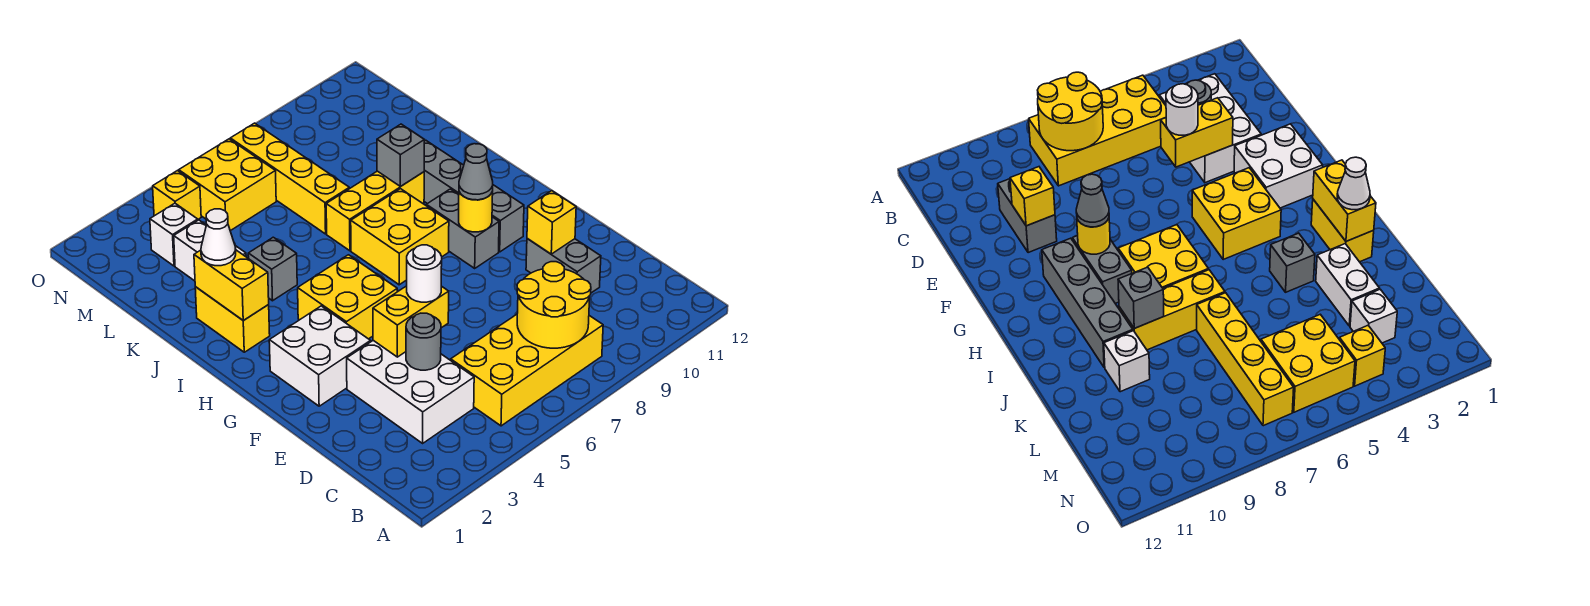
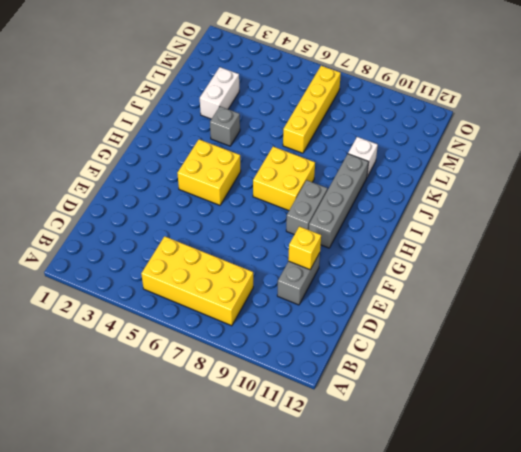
none -> white brick C3:E4 level 1
none -> white brick F2:G3 level 1
none -> yellow brick I2:J2 level 1

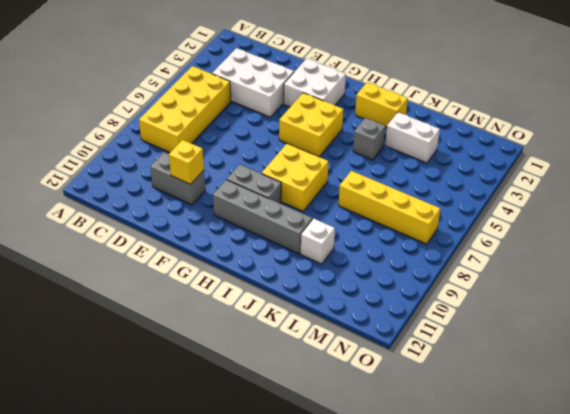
none -> yellow brick J7:J9 level 1
none -> white brick M3 level 1
none -> yellow brick M5:N6 level 1

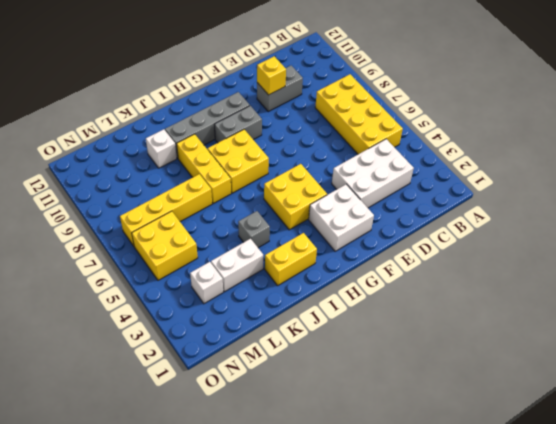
none -> yellow brick N4 level 1
none -> yellow round brick B7:C8 level 2
none -> grey round brick D4 level 2

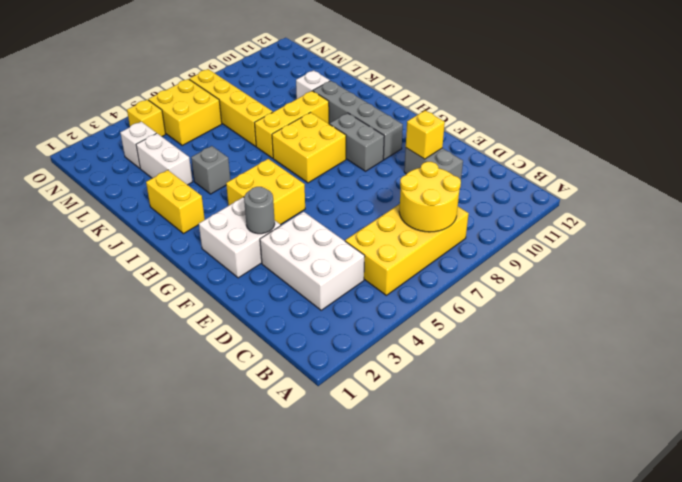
grey round brick F3 level 2 -> grey round brick D4 level 2
none -> yellow brick E4:E5 level 2
none -> yellow round brick G9 level 2
none -> yellow brick I2:J2 level 2

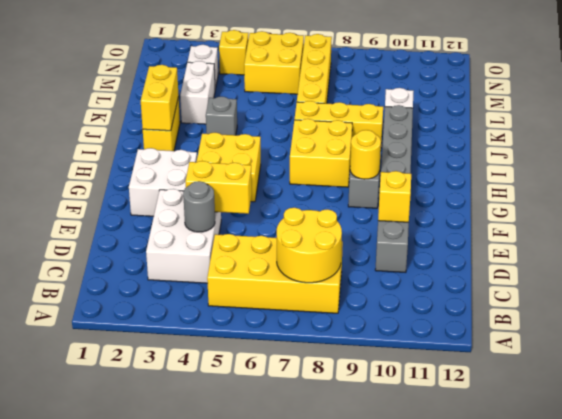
none -> grey brick J9 level 2
none -> white round brick E5 level 3
none -> grey cone G9 level 3

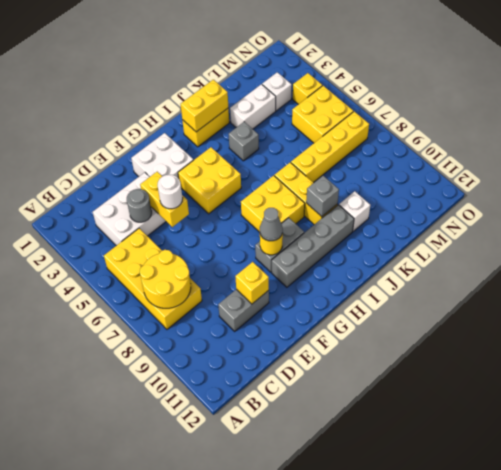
none -> white cone J2 level 3

